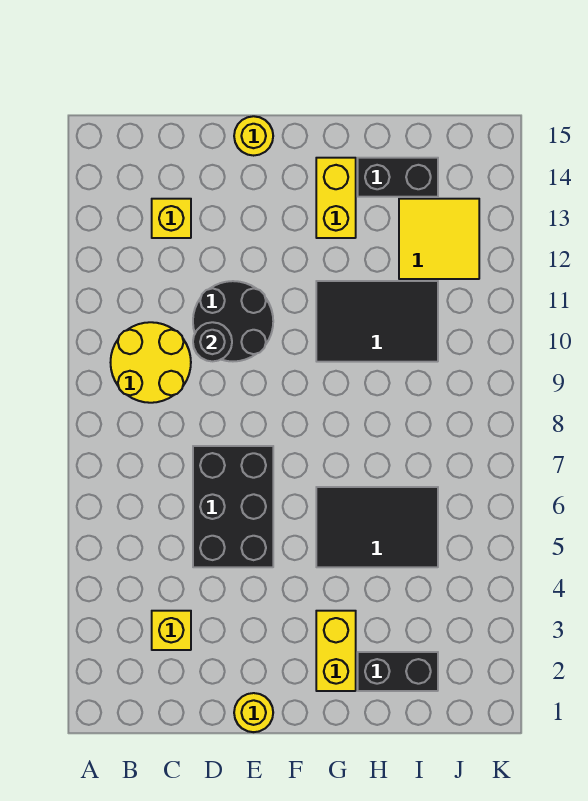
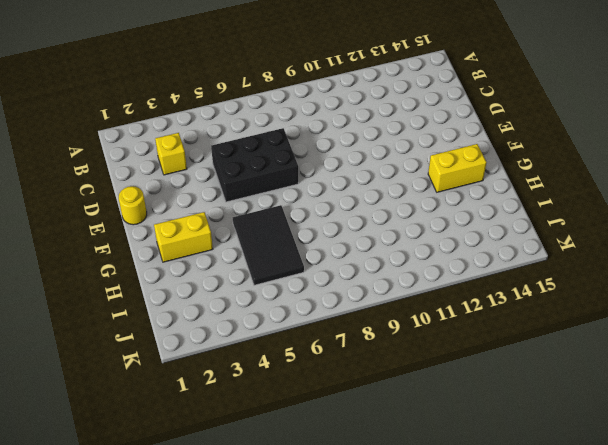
none -> yellow round brick B9:C10 level 1
none -> yellow brick C13 level 1
none -> black round brick D10:E11 level 1

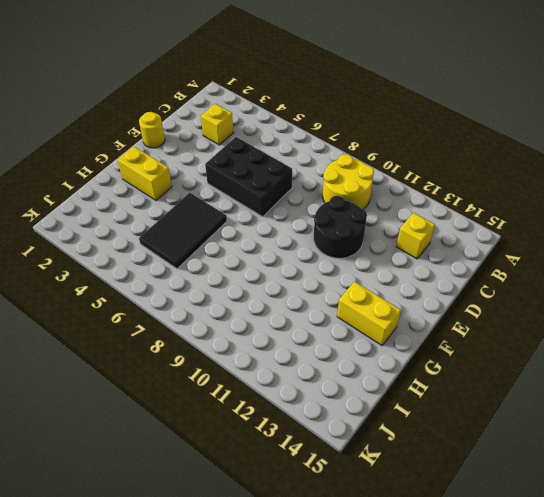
none -> yellow round brick E15 level 1
none -> black tile G10:I11 level 1
none -> black brick H2:I2 level 1

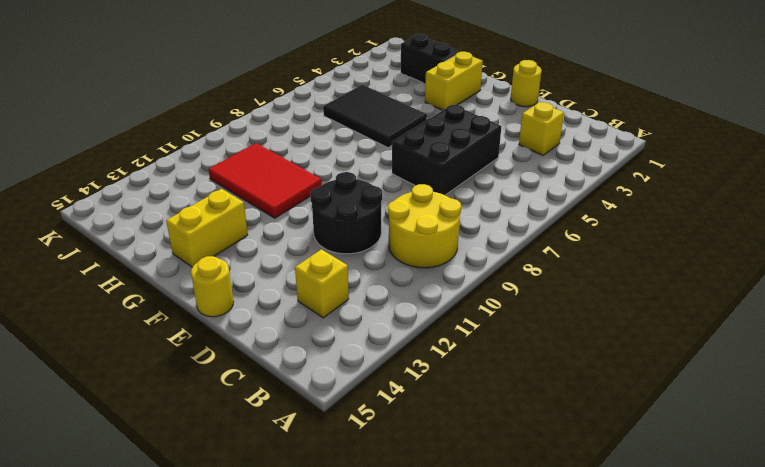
red tile G10:I11 level 1 -> black tile G10:I11 level 1
none -> black brick H14:I14 level 1
none -> yellow tile I12:J13 level 1
none -> black round brick D10 level 2

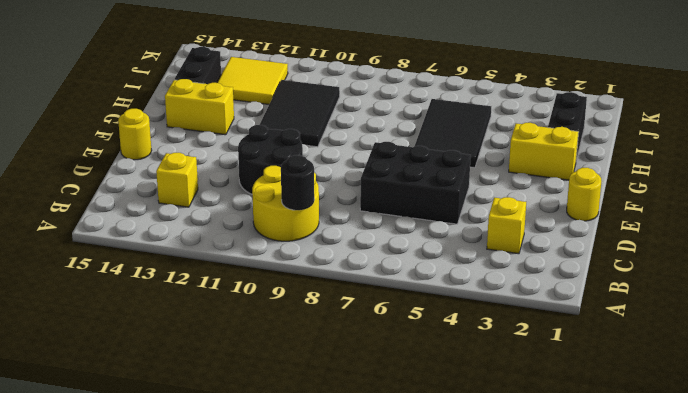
black round brick B9 level 2 -> black round brick D10 level 2

